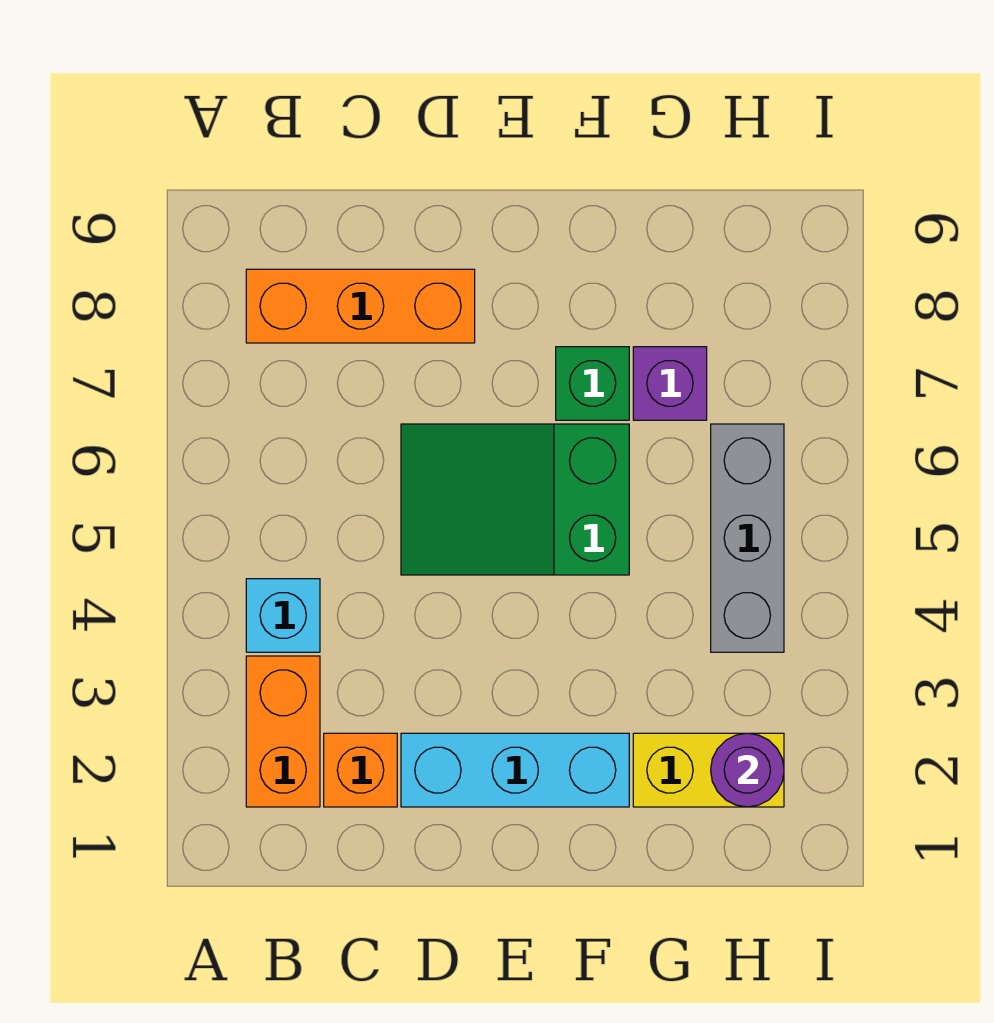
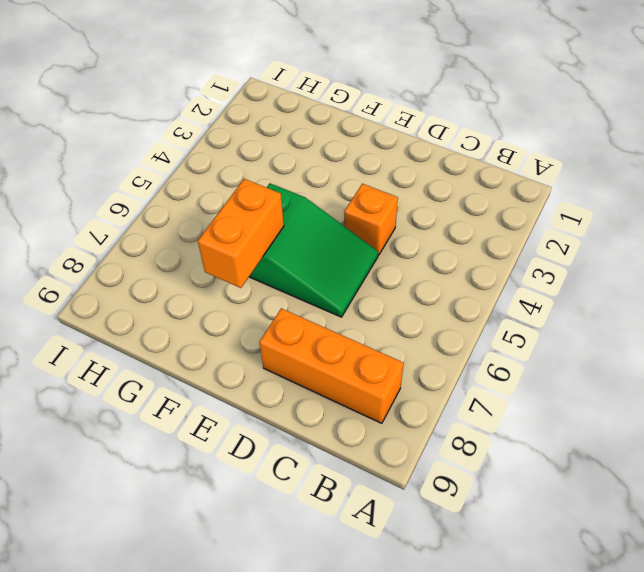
orange brick D4 level 1 -> orange brick C2 level 1
orange brick F6:F7 level 2 -> orange brick B2:B3 level 1
none -> cyan brick B4 level 1
none -> cyan brick D2:F2 level 1

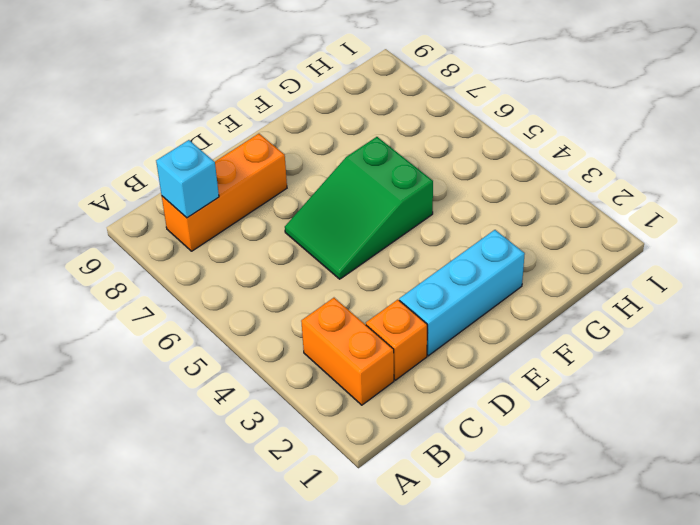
cyan brick B8 level 2 -> cyan brick B4 level 1
none -> green brick F7 level 1
none -> yellow brick G2:H2 level 1

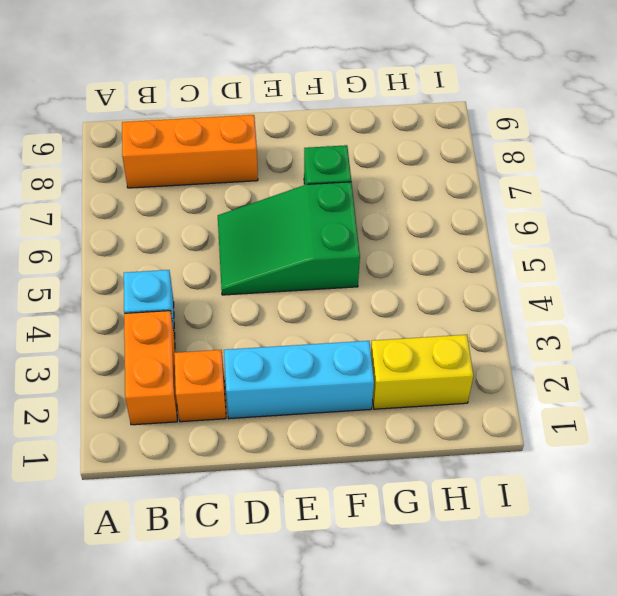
none -> purple brick G7 level 1
none -> grey brick H4:H6 level 1

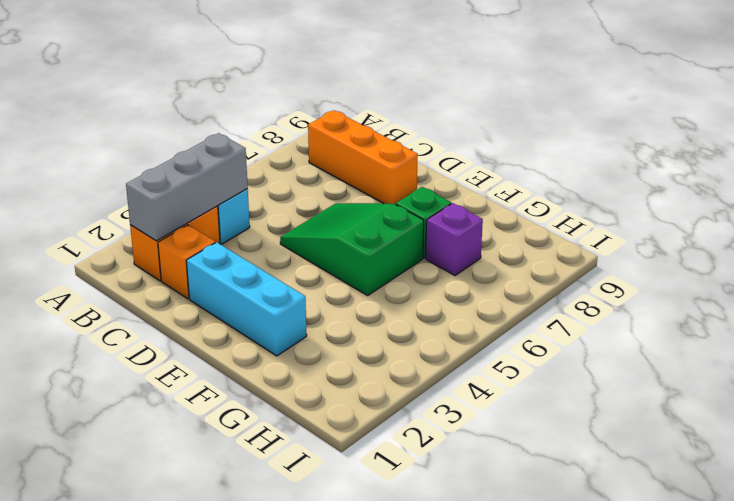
grey brick B2:B4 level 2 -> grey brick H4:H6 level 1
none -> yellow brick G2:H2 level 1
none -> purple round brick H2 level 2

